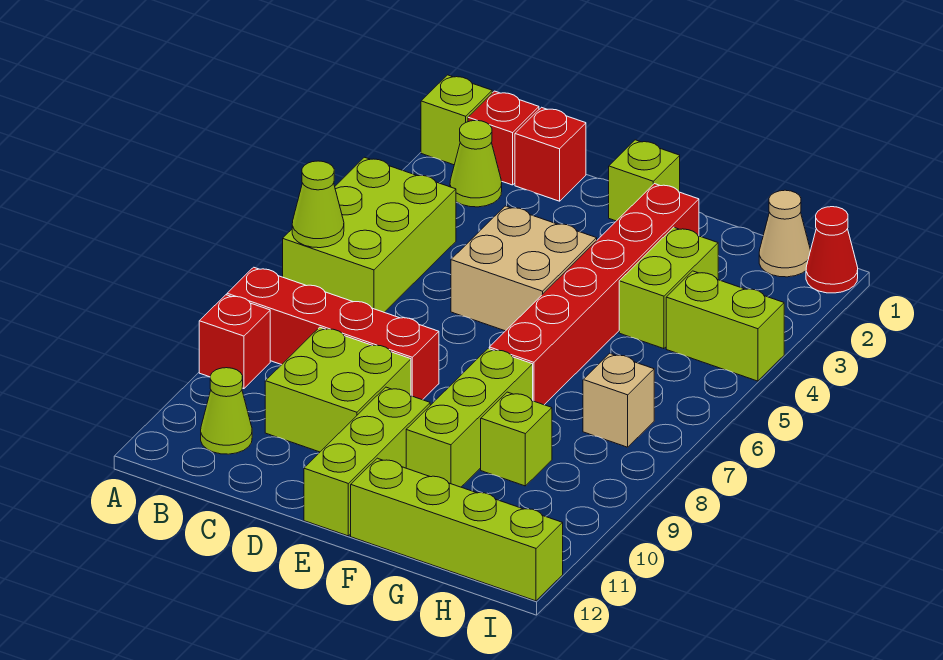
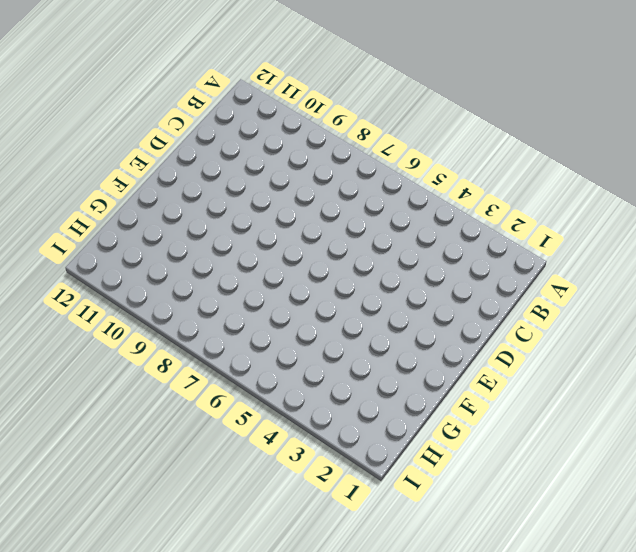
none -> lime brick A1 level 1
none -> lime brick A4:B6 level 1
none -> red brick A8:D8 level 1

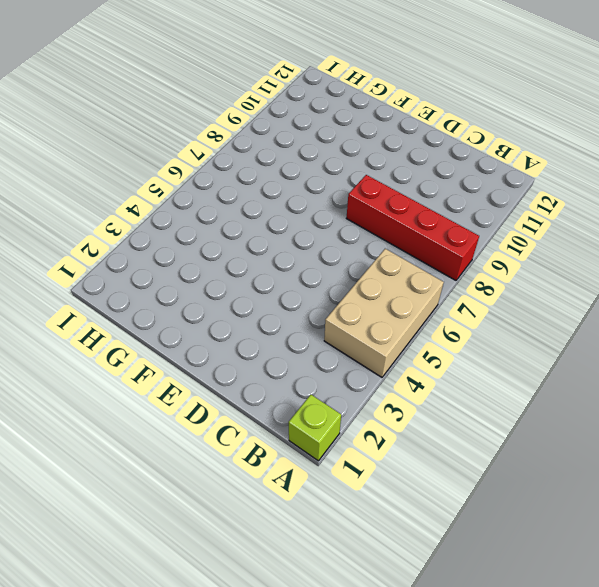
tan brick A4:B6 level 1 -> lime brick A4:B6 level 1
none -> red brick A9 level 1
none -> red brick B1 level 1
none -> lime cone B2 level 1

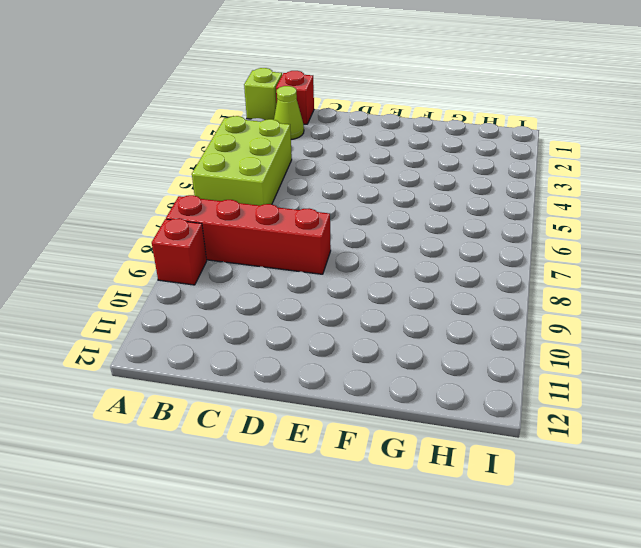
none -> lime cone B11 level 1
none -> red brick C1 level 1
none -> lime brick C9:D10 level 1

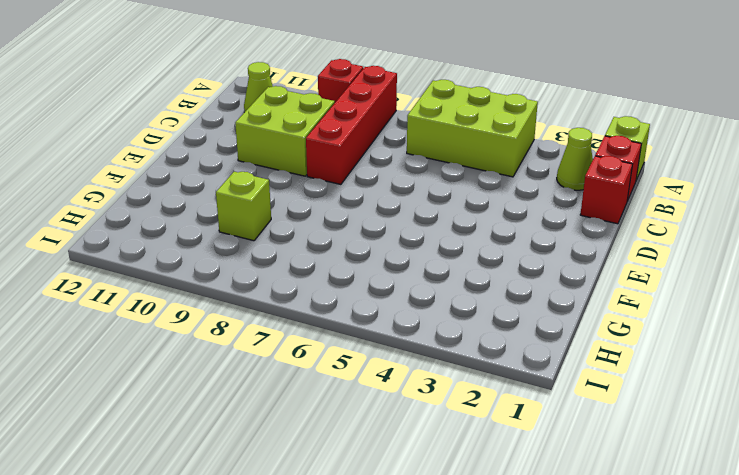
none -> tan brick D4:E5 level 1
none -> lime brick E1 level 1
none -> lime brick E10:E12 level 1

